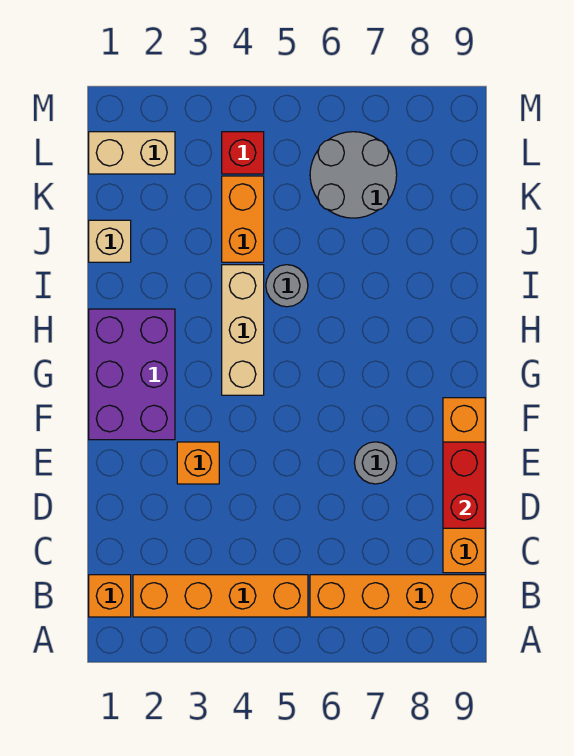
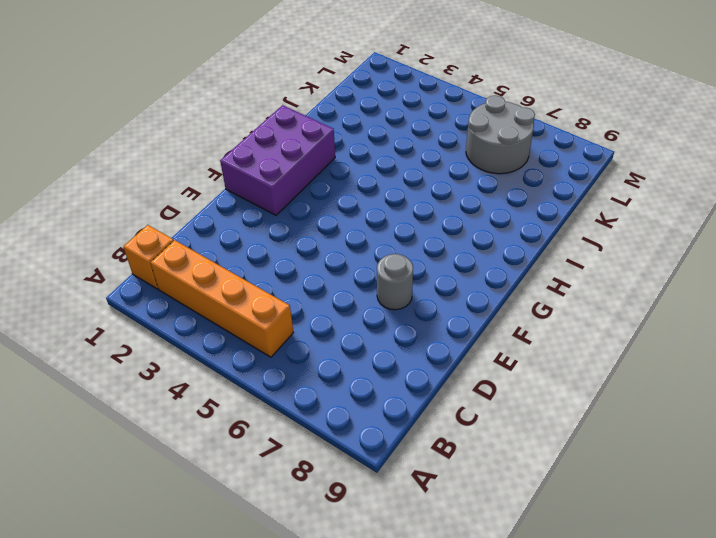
none -> orange brick B6:B9 level 1
none -> orange brick C9:F9 level 1
none -> orange brick E3 level 1

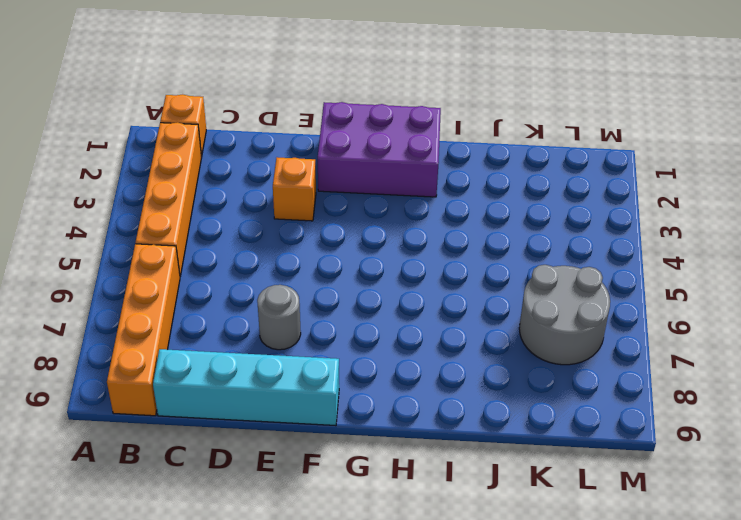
cyan brick C9:F9 level 1 -> orange brick C9:F9 level 1
none -> tan brick G4:I4 level 1
none -> grey round brick I5 level 1
none -> tan brick J1 level 1

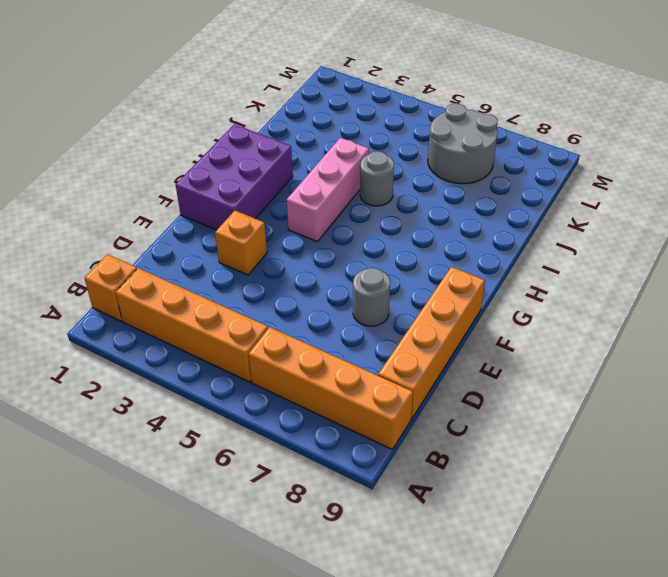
pink brick G4:I4 level 1 -> tan brick G4:I4 level 1
none -> tan brick J1 level 1
none -> orange brick J4:K4 level 1
none -> tan brick L1:L2 level 1

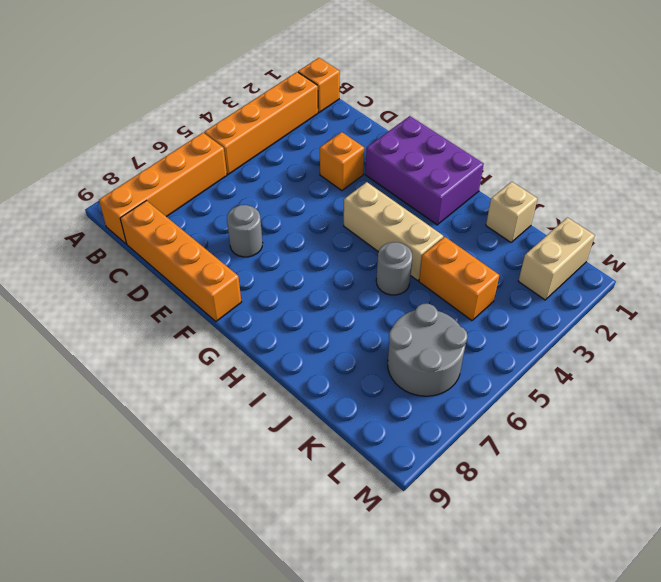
none -> red brick L4 level 1
none -> red brick D9:E9 level 2

